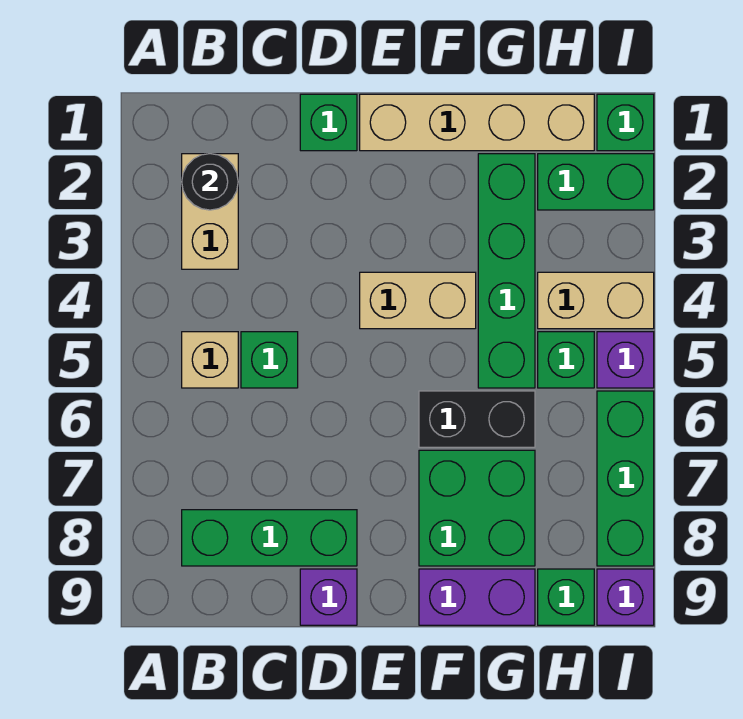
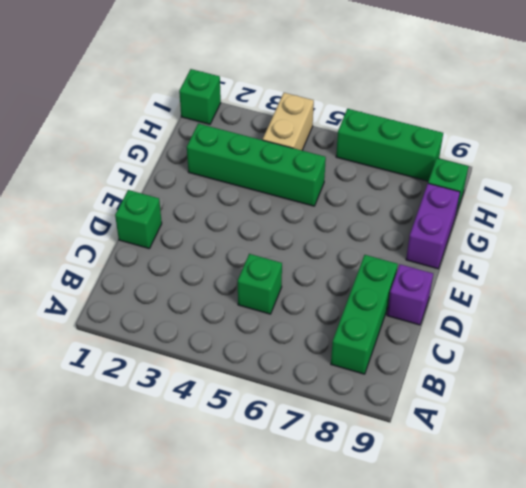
none -> tan brick B2:B3 level 1
none -> tan brick B5 level 1
none -> tan brick E1:H1 level 1

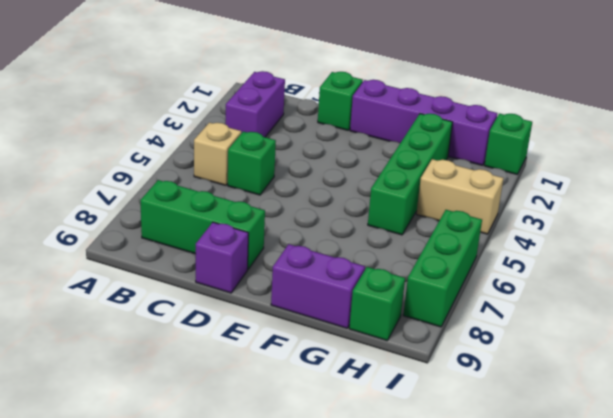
purple brick B2:B3 level 1 -> tan brick B2:B3 level 1
purple brick E1:H1 level 1 -> tan brick E1:H1 level 1
none -> tan brick E4:F4 level 1
none -> black brick F6:G6 level 1
none -> green brick F7:G8 level 1

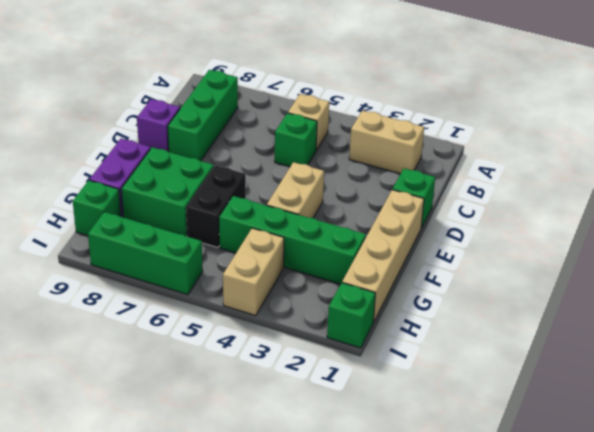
none -> green brick H2:I2 level 1
none -> green brick H5 level 1
none -> purple brick I5 level 1

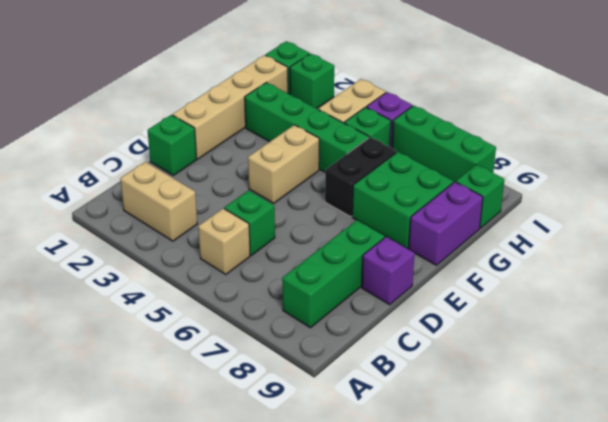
green brick I2 level 1 -> green brick H2:I2 level 1
none -> purple brick I9 level 1
none -> black round brick B2 level 2

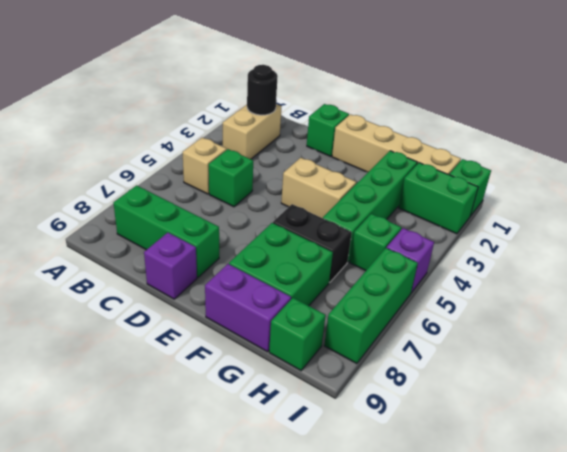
none -> tan brick H4:I4 level 1
none -> purple brick I9 level 1

